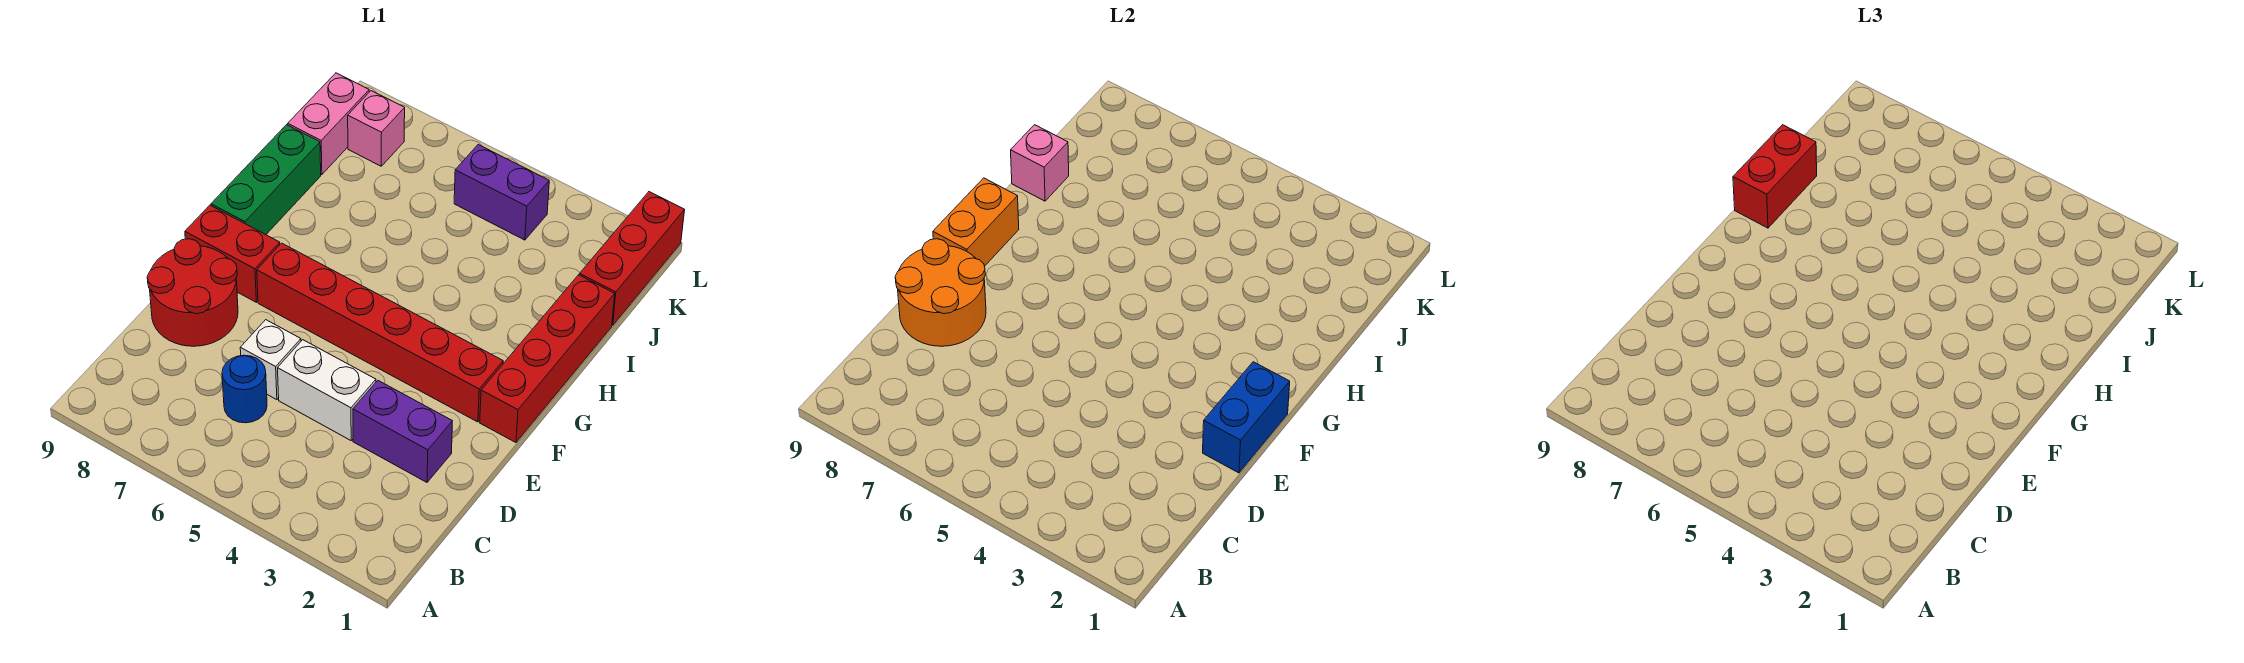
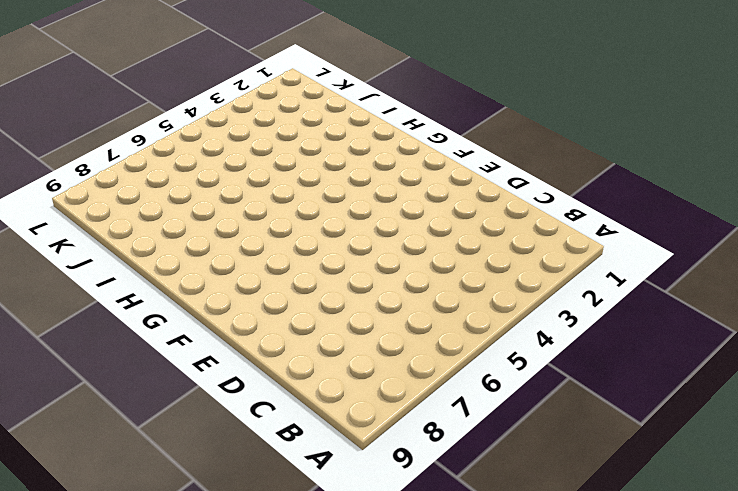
none -> blue round brick C6 level 1
none -> purple brick D2:D3 level 1
none -> white brick D4:D5 level 1

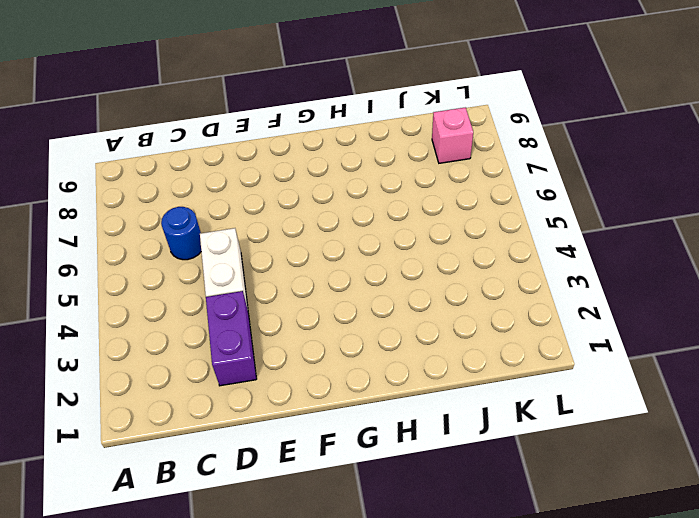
none -> white brick D6 level 1
none -> red round brick D8:E9 level 1
none -> red brick F1:I1 level 1

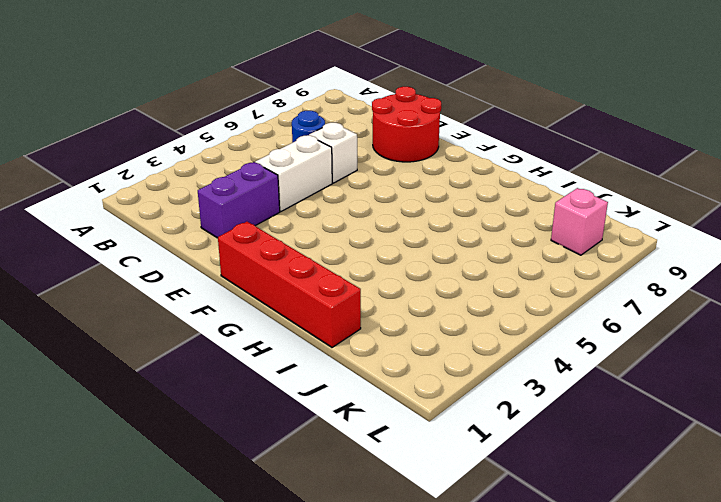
none -> red brick F2:F7 level 1
none -> red brick F8:F9 level 1
none -> green brick G9:I9 level 1

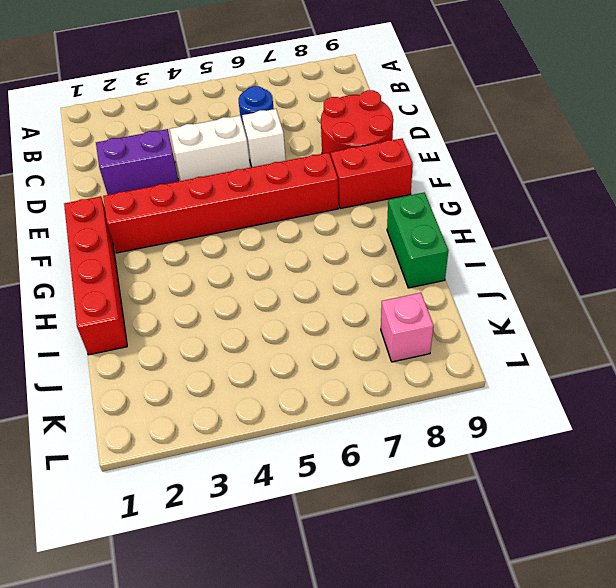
green brick H9:I9 level 1 -> green brick G9:I9 level 1
none -> red brick J1:L1 level 1
none -> pink brick J9:K9 level 1
none -> purple brick K4:K5 level 1

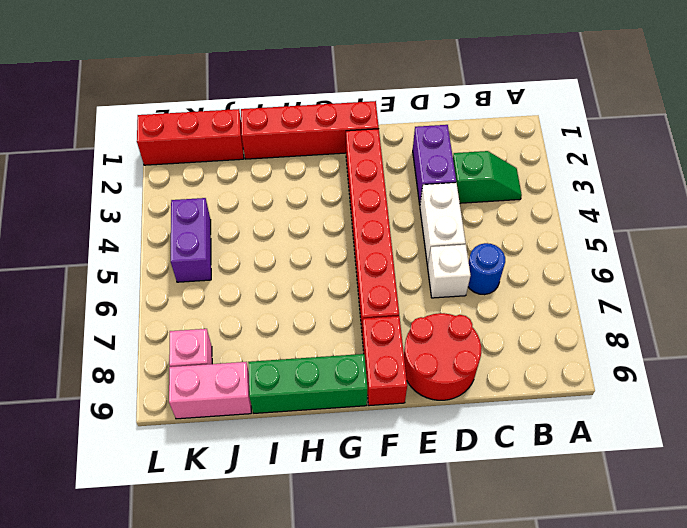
green slope B3:C3 level 1 top C -> none
none -> orange round brick D8:E9 level 2
none -> blue brick E1:F1 level 2
none -> orange brick F9:G9 level 2

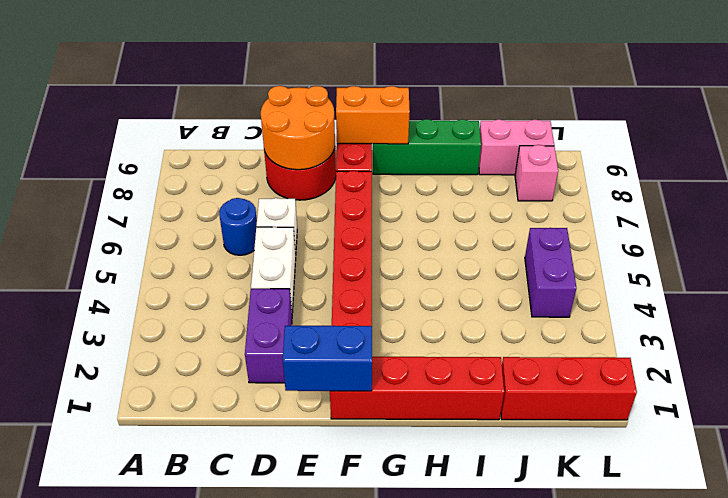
none -> pink brick I9 level 2
none -> red brick H9:I9 level 3

